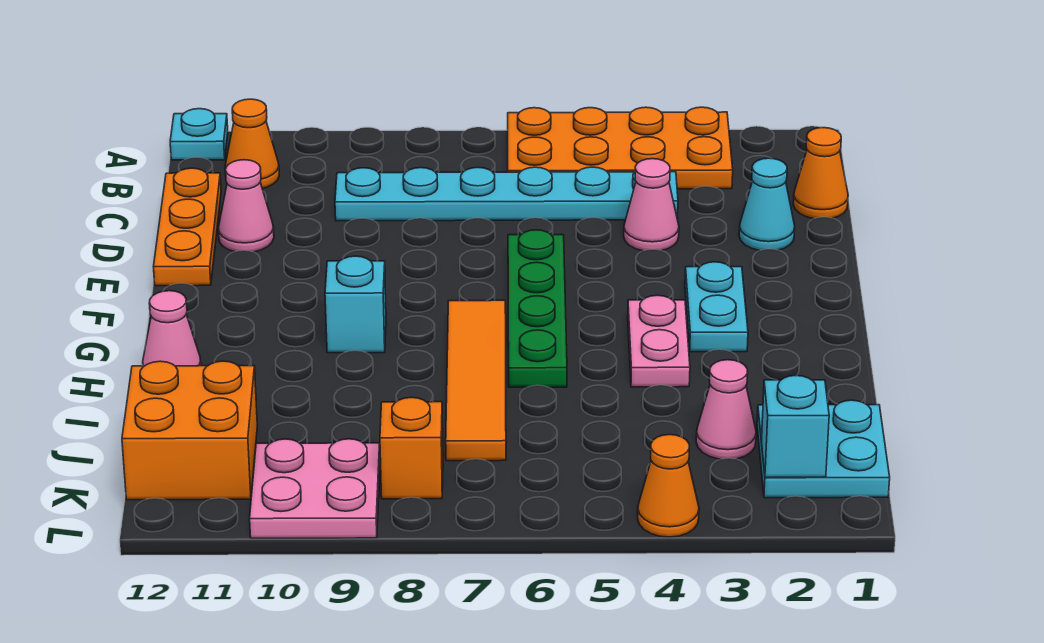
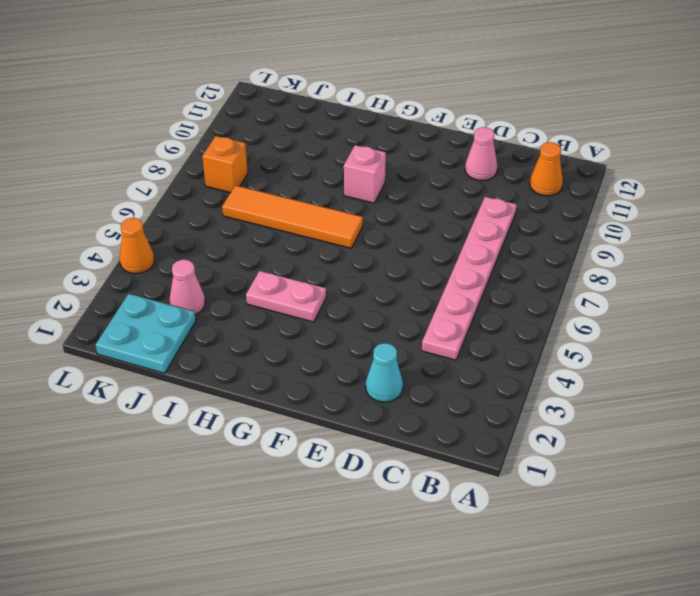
pink plate C4:C9 level 1 -> cyan plate C4:C9 level 1
pink brick G9 level 1 -> cyan brick G9 level 1
none -> orange plate A3:B6 level 1
none -> cyan plate A12 level 1
none -> orange cone C1 level 1

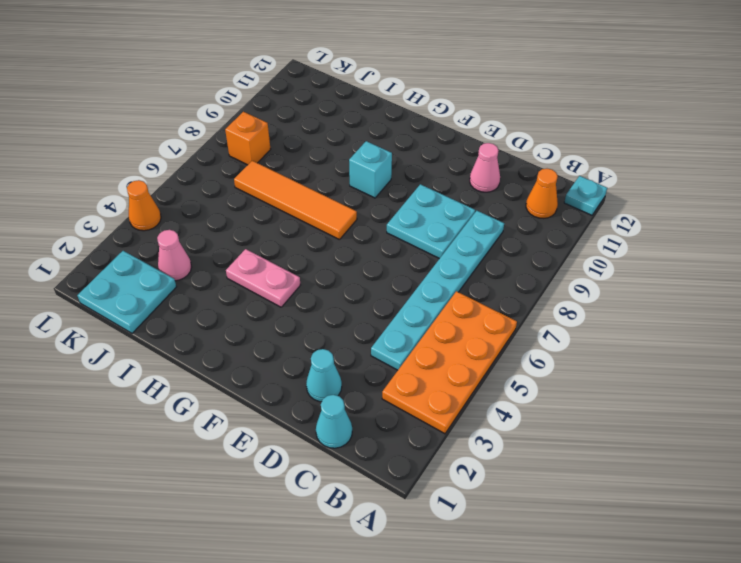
cyan cone C1 level 1 -> orange cone C1 level 1
cyan plate D8:E9 level 1 -> none
none -> orange plate C12:E12 level 1
none -> pink cone D4 level 1
none -> green plate E6:H6 level 1

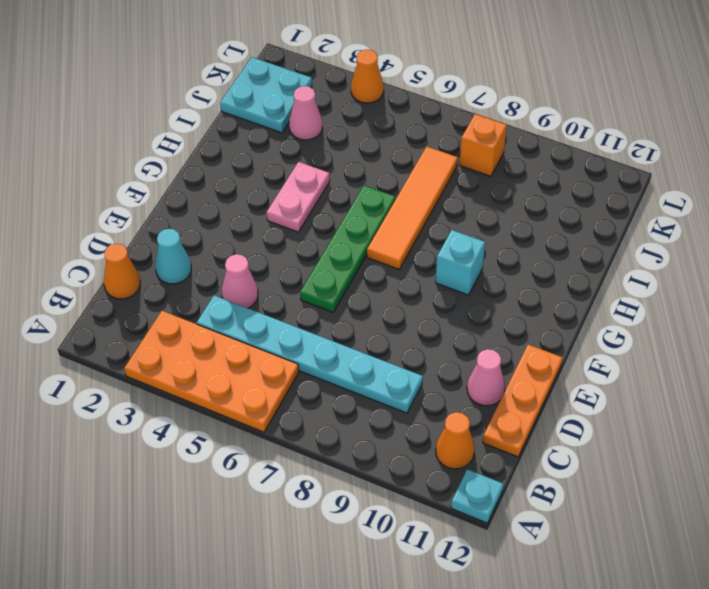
none -> cyan plate F3:G3 level 1
none -> pink cone H12 level 1
none -> orange brick J11:K12 level 1

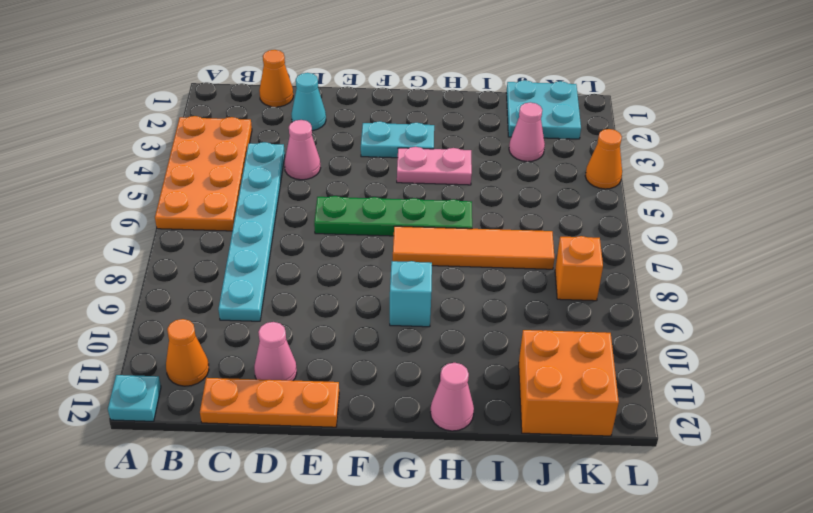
none -> pink plate K9:L10 level 1
none -> cyan brick K2 level 2

